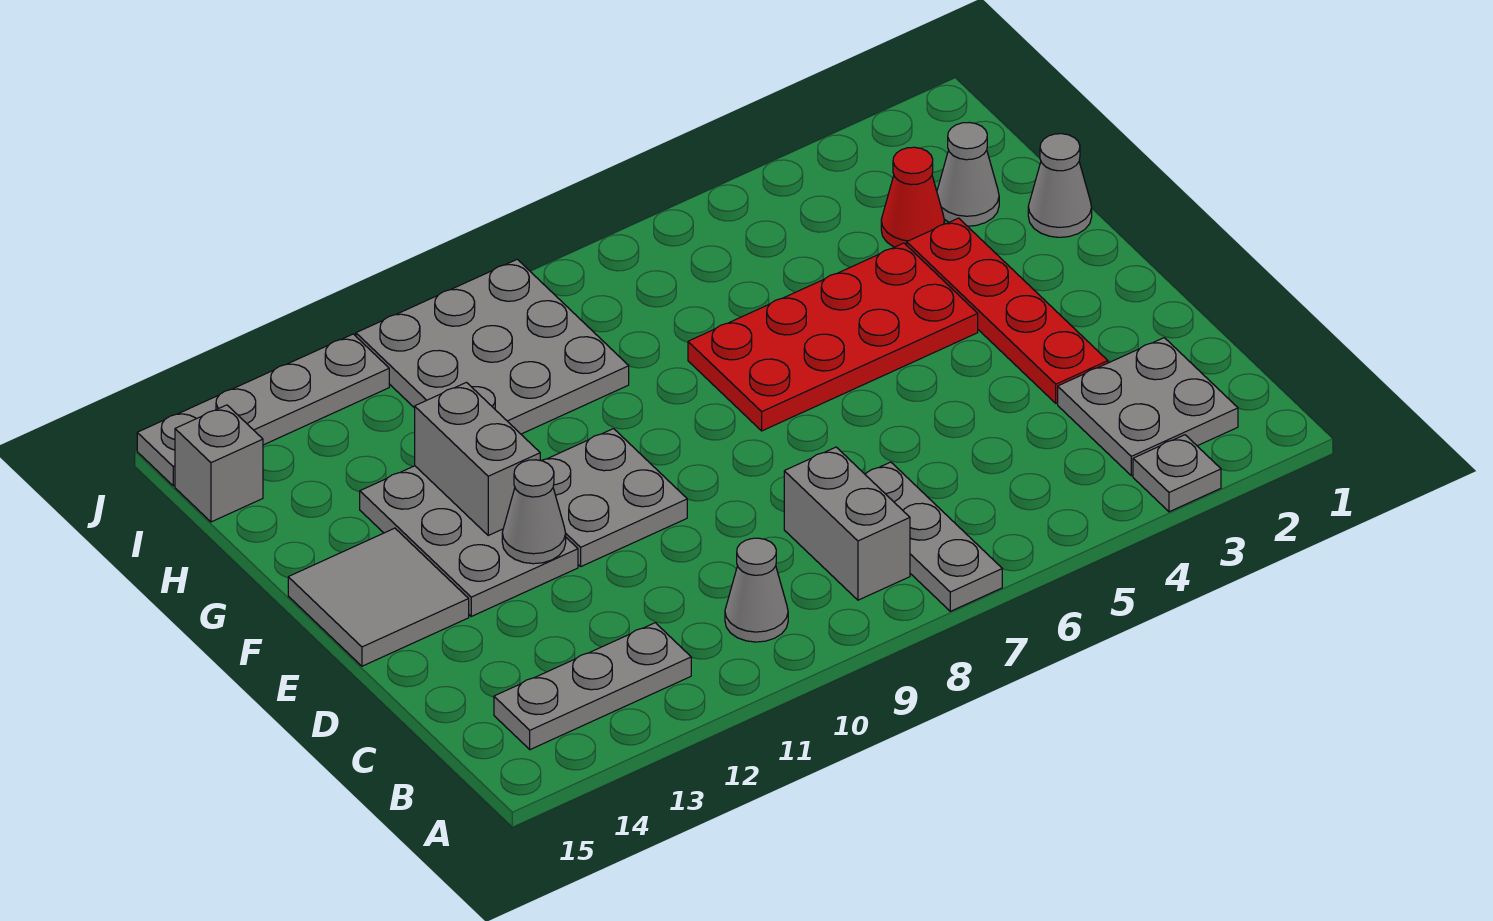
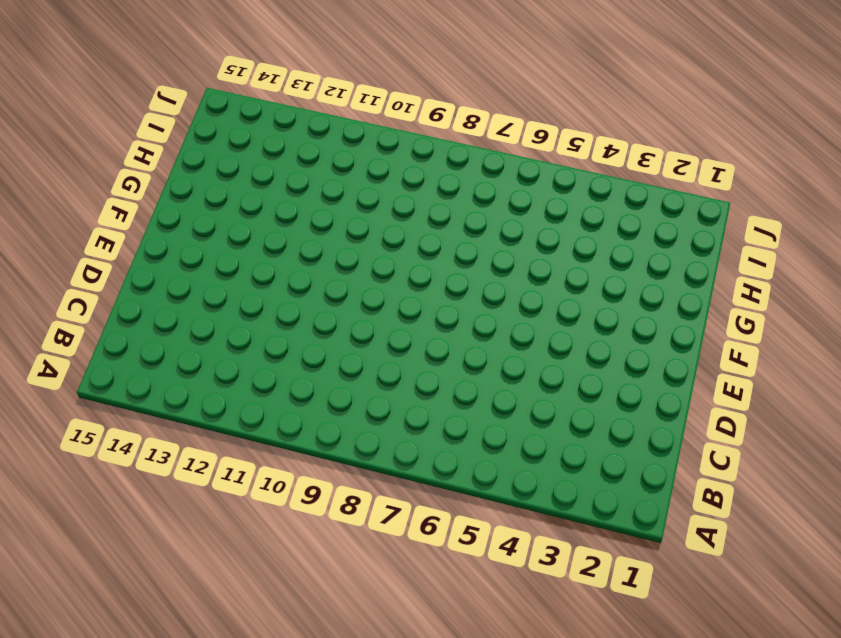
none -> grey plate A3 level 1
none -> grey plate A7:C7 level 1
none -> grey plate B2:C3 level 1

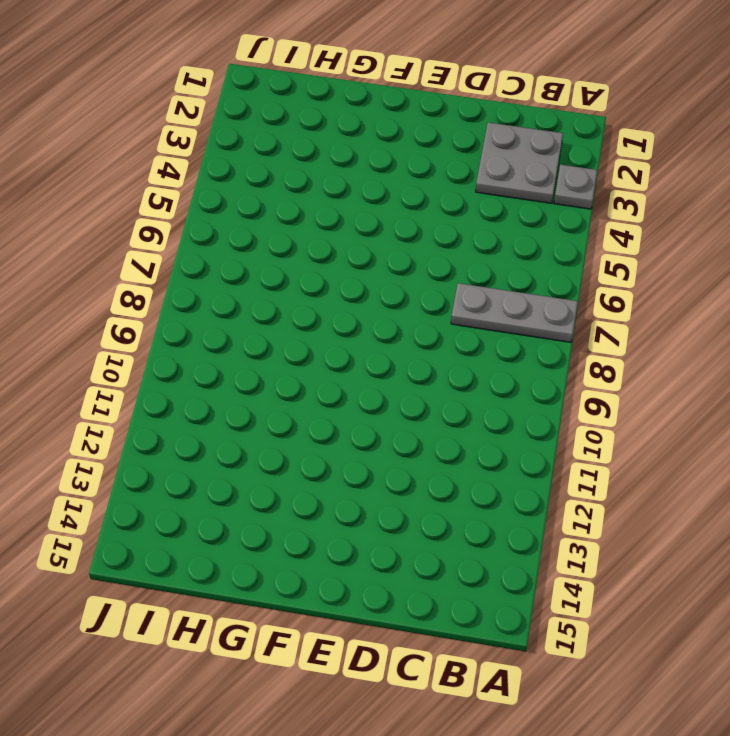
none -> grey brick B8:C8 level 1
none -> grey cone B10 level 1
none -> grey plate B12:B14 level 1

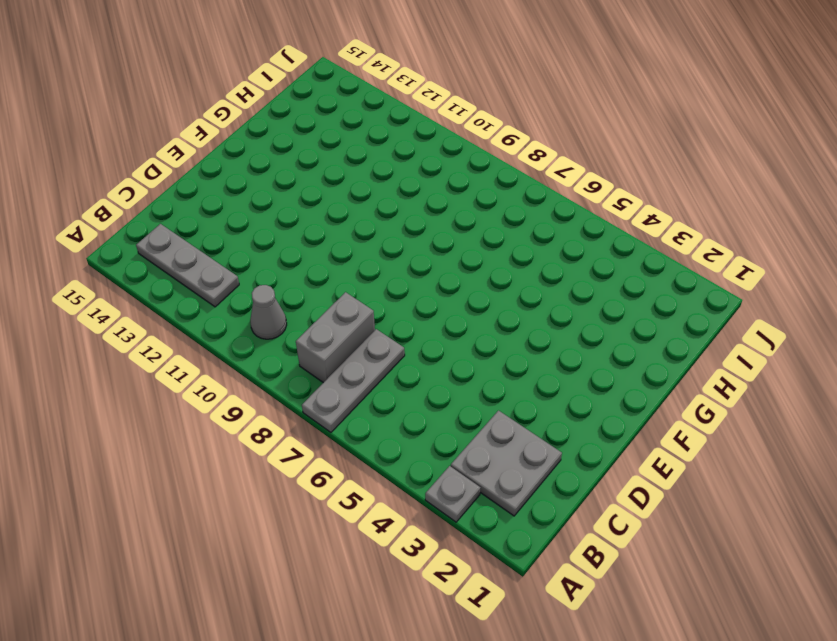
none -> red plate D3:G3 level 1
none -> grey plate E10:F11 level 1
none -> grey plate E12:G13 level 1

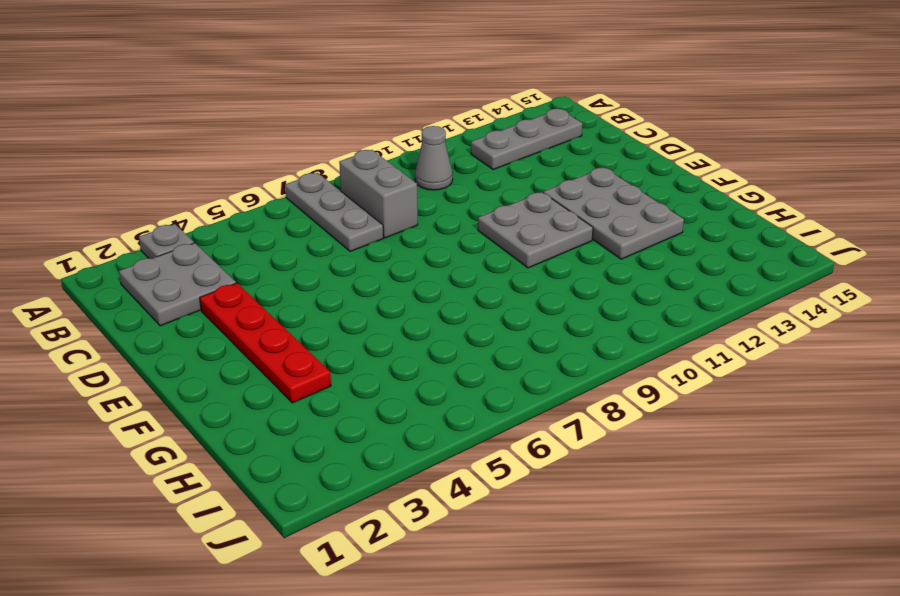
none -> grey tile E14:F15 level 1
none -> red plate F4:G7 level 1
none -> grey cone G1 level 1

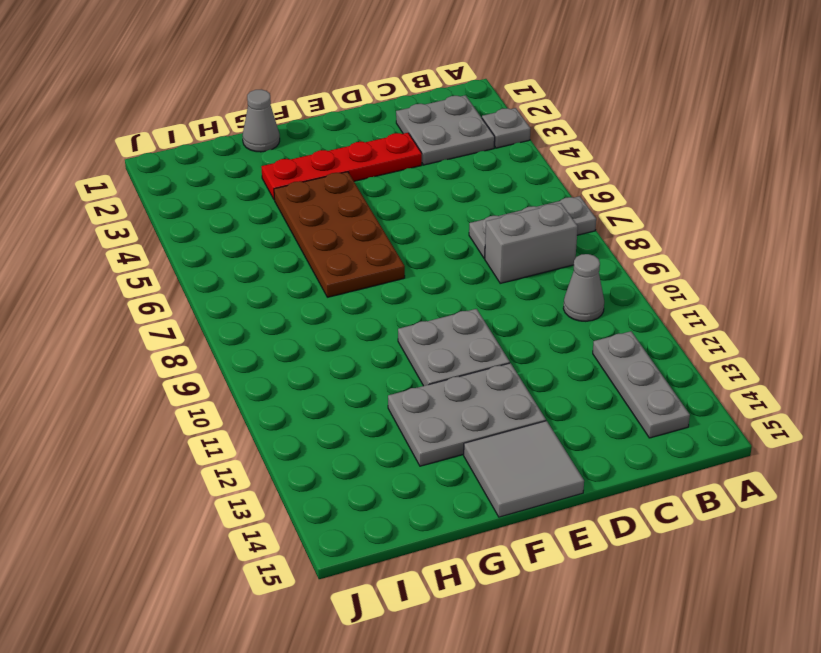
brown plate F4:G7 level 1 -> red plate F4:G7 level 1
none -> grey cone H2 level 1
none -> red cone H3 level 1
none -> grey plate H9:J11 level 1

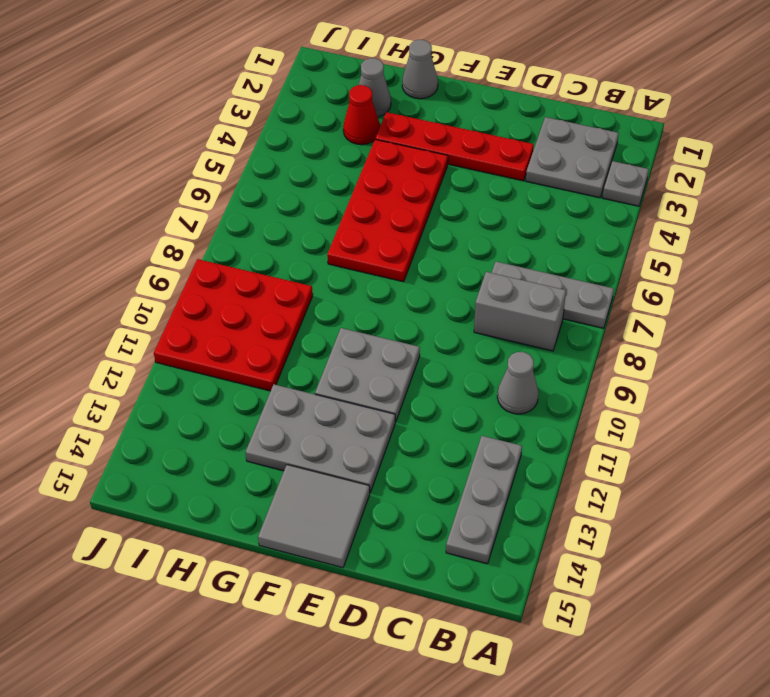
red plate H9:J11 level 1 -> grey plate H9:J11 level 1
none -> grey brick I15 level 1
none -> grey plate J12:J15 level 1
none -> grey cone E12 level 2

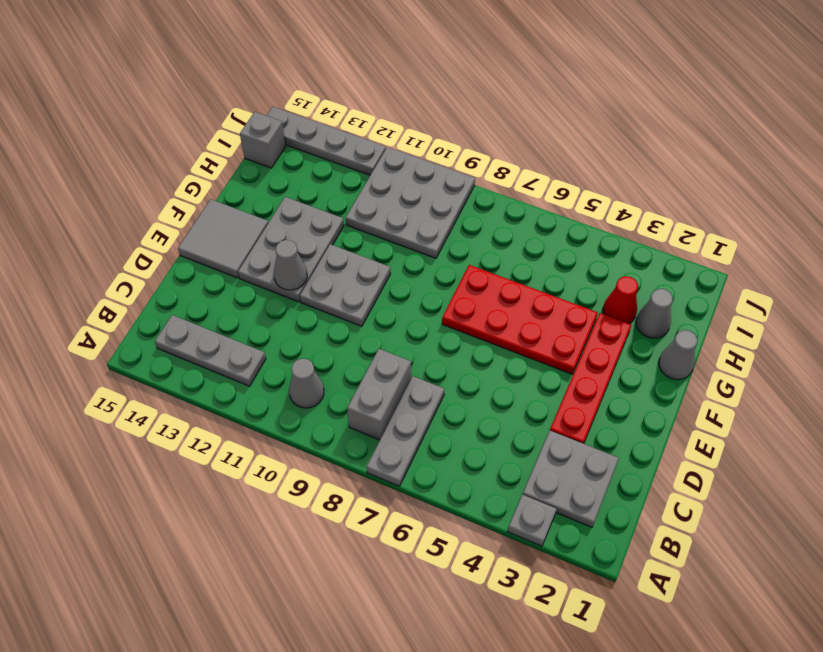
none -> grey brick F12:G12 level 2

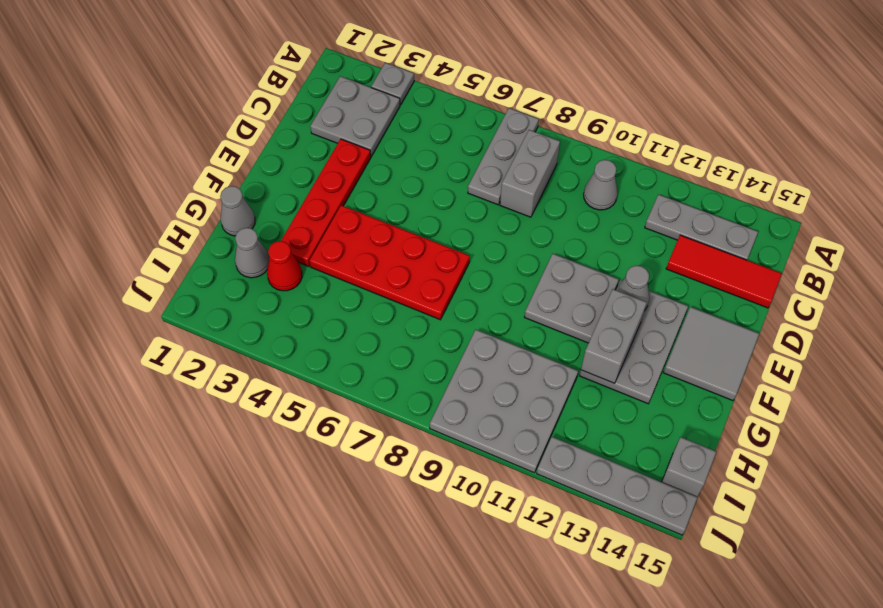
red tile C13:C15 level 1 -> none

